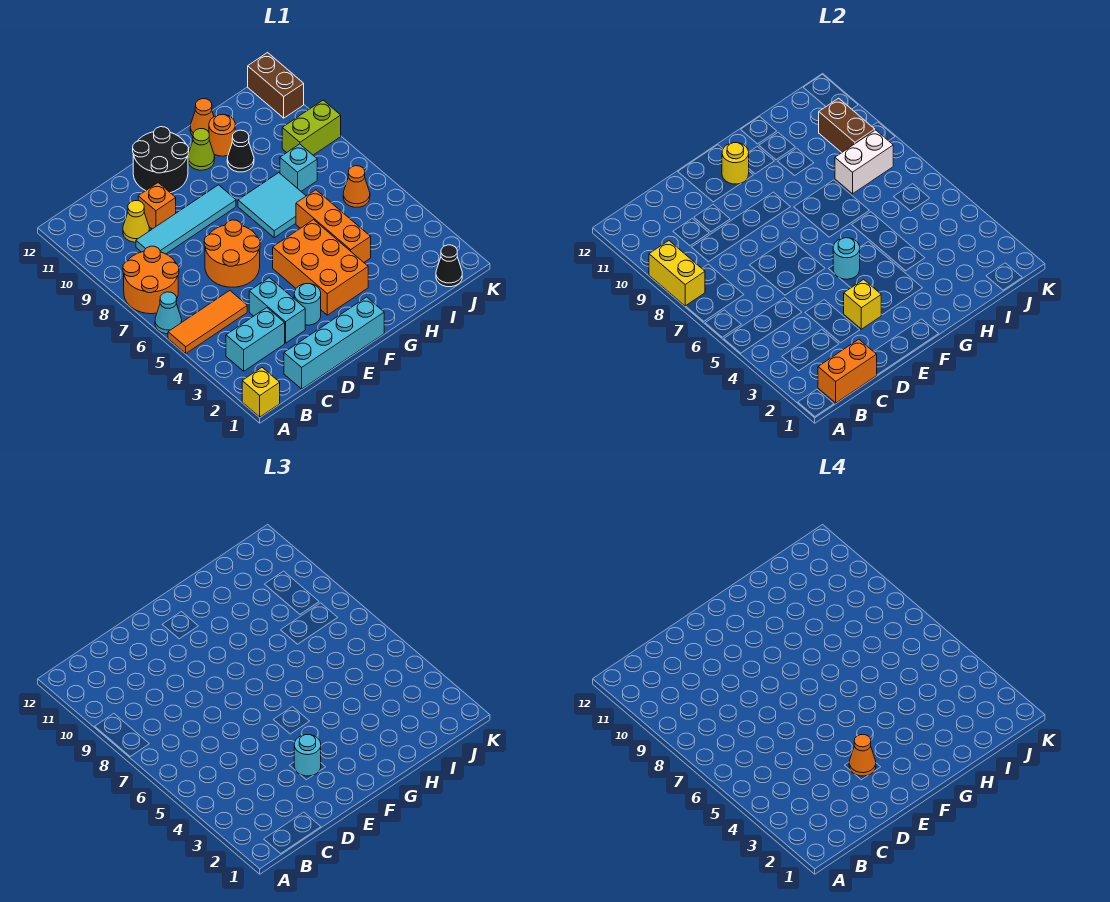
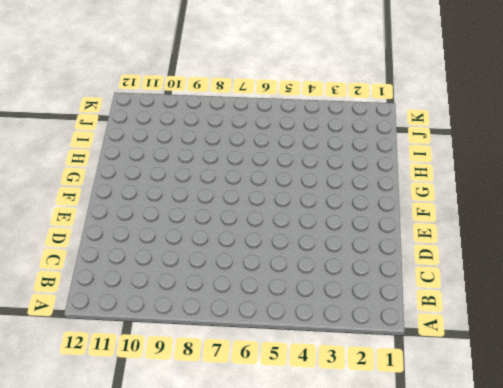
none -> yellow brick A1 level 1
none -> orange tile A5:C5 level 1
none -> cyan cone A6 level 1
none -> orange round brick A7:B8 level 1

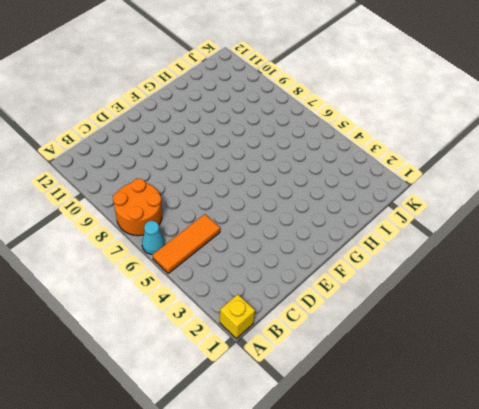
none -> cyan brick B3:C3 level 1
none -> cyan brick C1:F1 level 1
none -> cyan tile C9:F9 level 1
none -> yellow cone C10 level 1

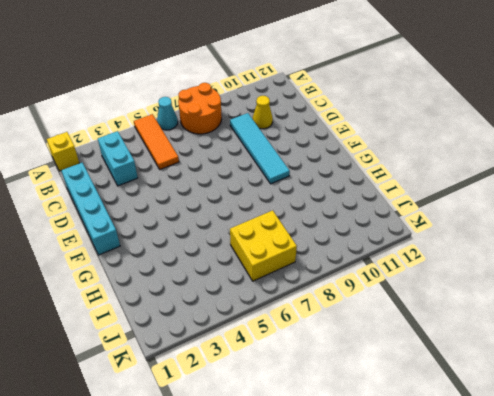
yellow brick I6:J7 level 1 -> orange cone J6 level 1
none -> cyan brick D3:D4 level 1
none -> orange round brick D6:E7 level 1
none -> orange brick D10 level 1
none -> cyan round brick E3 level 1

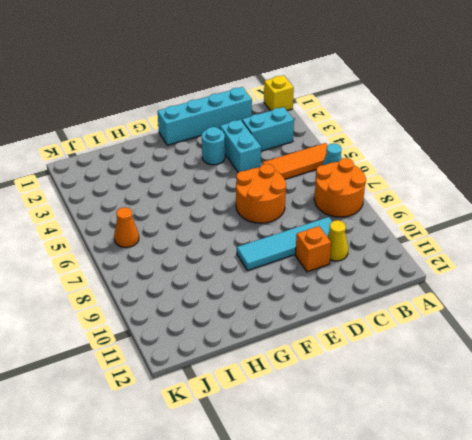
none -> black round brick E11:F12 level 1
none -> orange brick F3:G5 level 1
none -> cyan tile G7:H8 level 1
none -> lime cone G11 level 1

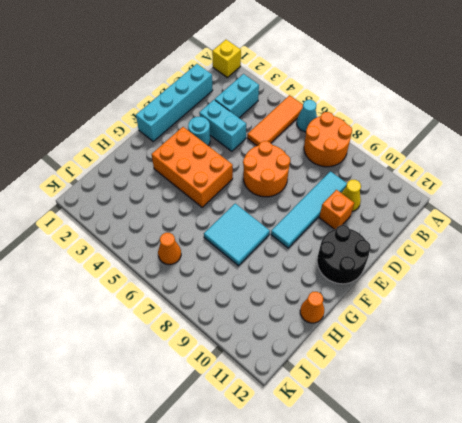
none -> lime cone G11 level 1
none -> orange brick H4:H6 level 1
none -> black cone H10 level 1
none -> orange round brick H11 level 1

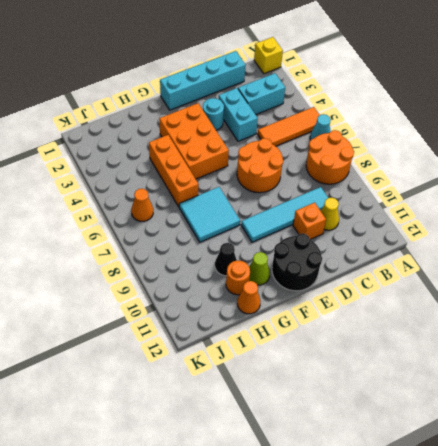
none -> cyan brick I8 level 1
none -> black cone J1 level 1
none -> lime brick J9:K9 level 1
none -> brown brick K11:K12 level 1

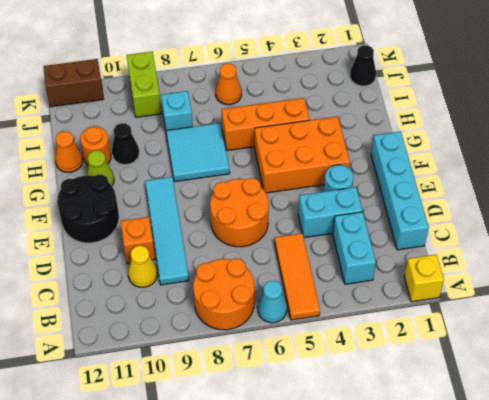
none -> yellow brick A8:A9 level 2
none -> orange brick B1:C1 level 2
none -> yellow brick E3 level 2
none -> cyan round brick F5 level 2

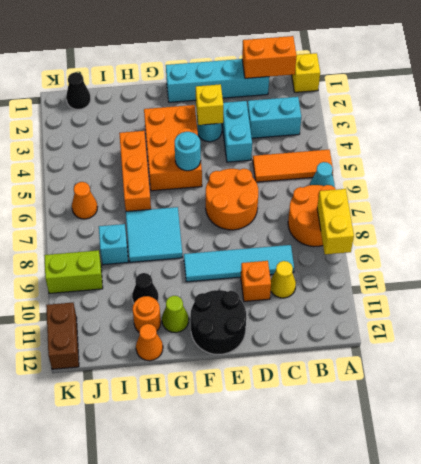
none -> yellow round brick F11 level 2
none -> white brick I8:J8 level 2
none -> brown brick J9:J10 level 2
none -> cyan round brick E3 level 3

